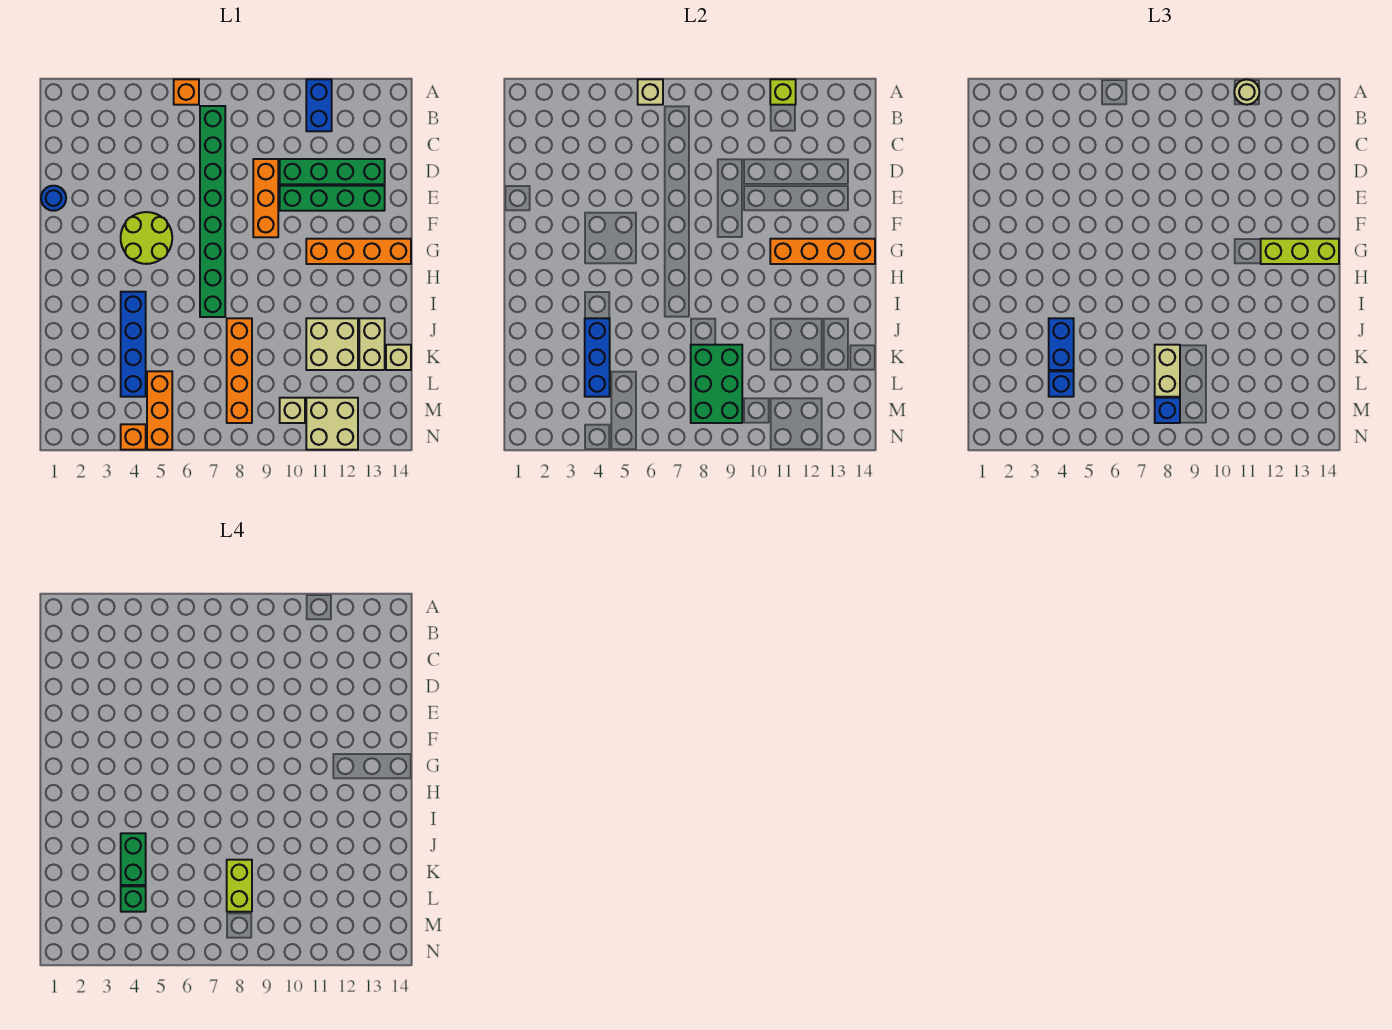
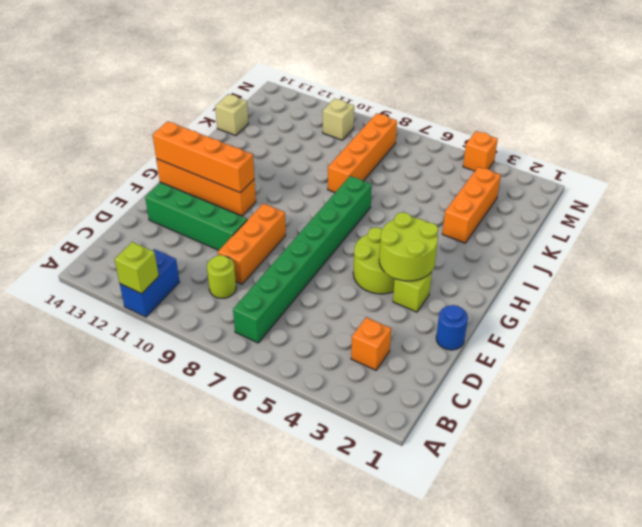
orange brick C3 level 1 -> orange brick A6 level 1
lime round brick C9 level 1 -> none
lime brick F3 level 1 -> none
lime round brick F3:G4 level 2 -> none
orange brick J3:L3 level 1 -> orange brick L5:N5 level 1
none -> green brick D10:D13 level 1
none -> blue brick I4:L4 level 1
none -> tan brick J11:K12 level 1
none -> tan brick J13:K13 level 1

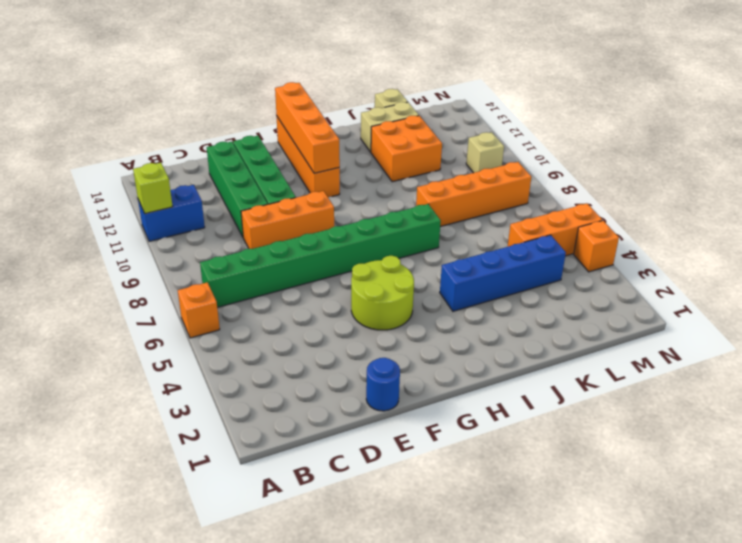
orange brick J11:K12 level 1 -> tan brick J11:K12 level 1
none -> tan brick M11:N12 level 1
none -> tan brick A6 level 2
none -> blue brick J4:L4 level 2
none -> green brick K8:M9 level 2

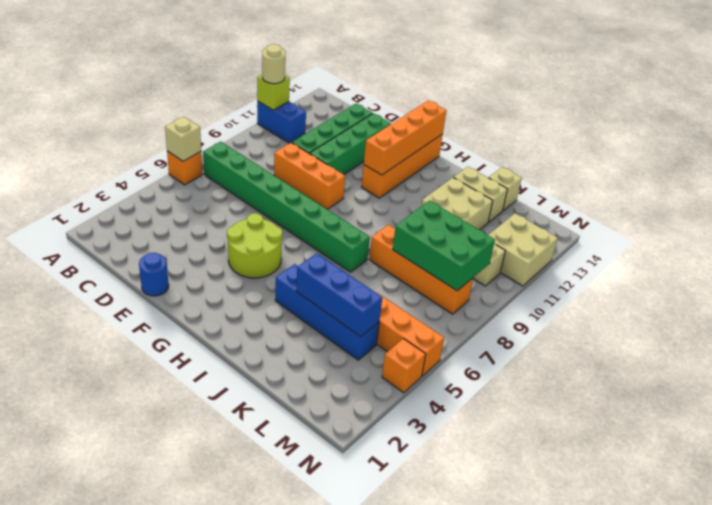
none -> lime brick G12:G14 level 3
none -> blue brick J4:K4 level 3
none -> tan brick K8:L8 level 3
none -> blue brick L4 level 3

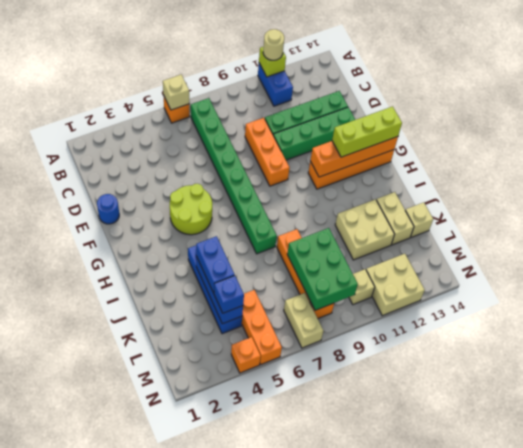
tan brick M7:N7 level 1 -> tan brick K8:L8 level 3
none -> blue brick M8 level 3
none -> green brick J4:K4 level 4
none -> lime brick K8:L8 level 4
none -> green brick L4 level 4

